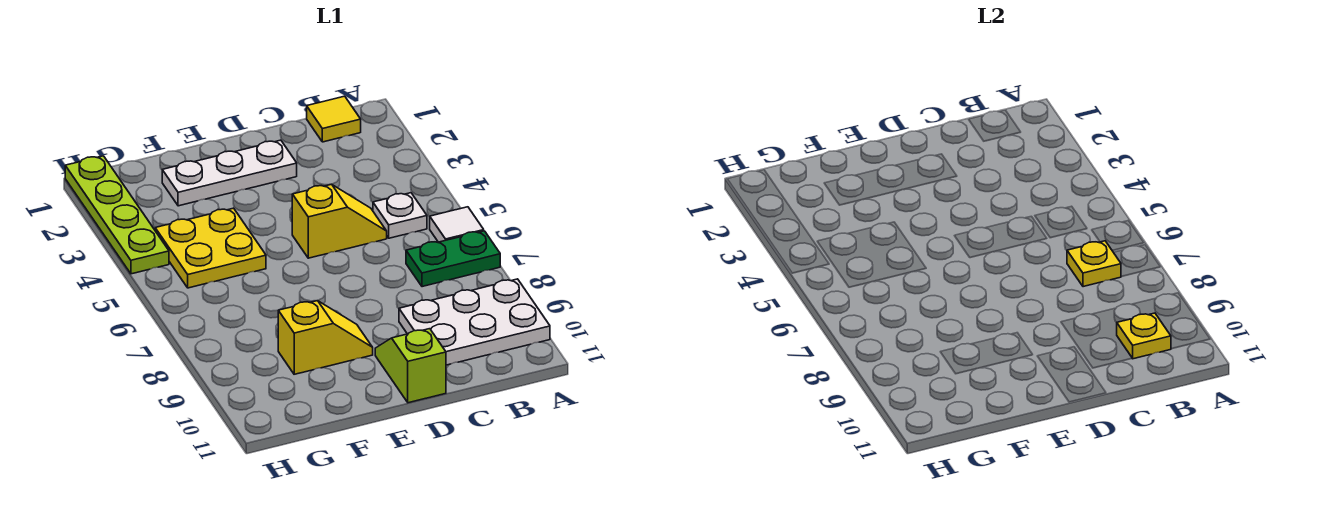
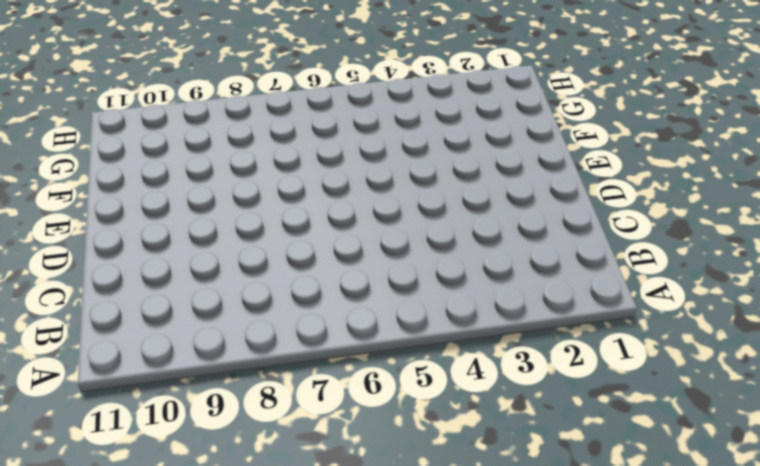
none -> white tile A6 level 1
none -> green plate A7:B7 level 1
none -> white plate A9:C10 level 1

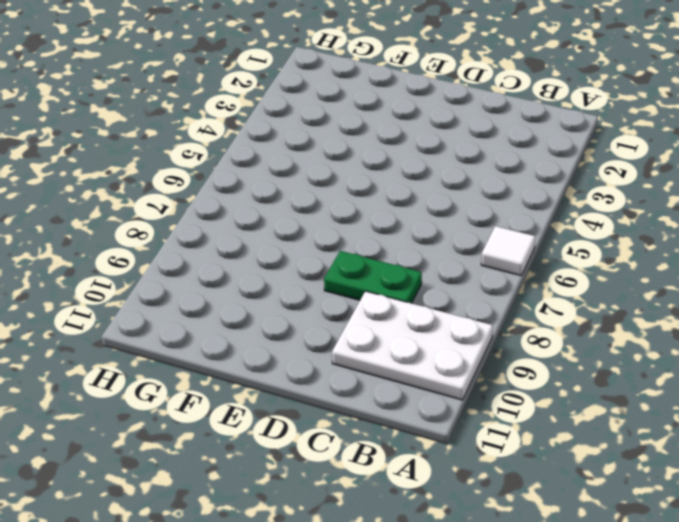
green plate C8:D8 level 1 -> green plate A7:B7 level 1
none -> yellow tile B1 level 1
none -> white plate B5 level 1
none -> yellow slope C5:D5 level 1 top D

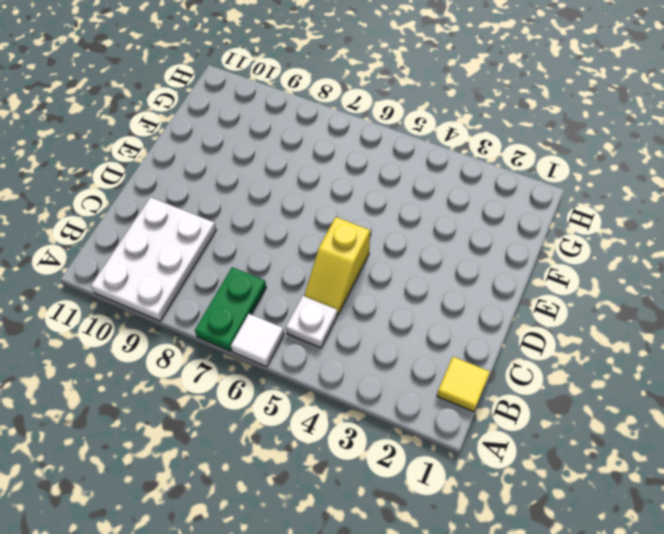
none -> white plate D2:F2 level 1
none -> lime slope D10:D11 level 1 top 11
none -> yellow slope E9:F9 level 1 top F

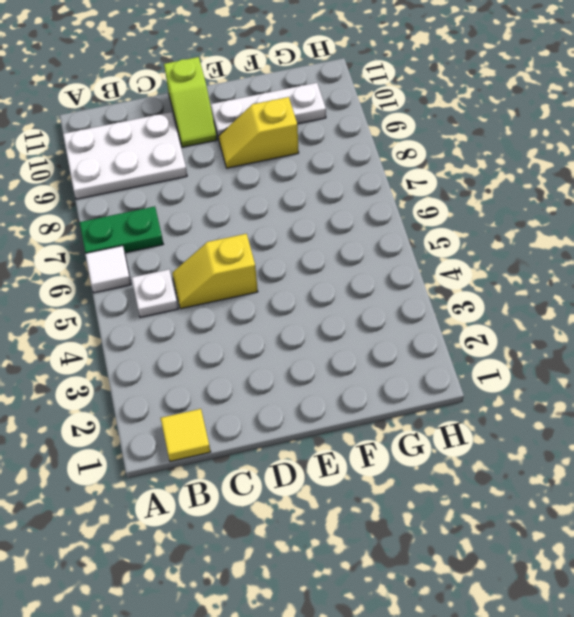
white plate E10:G10 level 1 -> white plate D2:F2 level 1
none -> yellow plate F4:G5 level 1
none -> lime plate H1:H4 level 1
none -> yellow plate B7 level 2

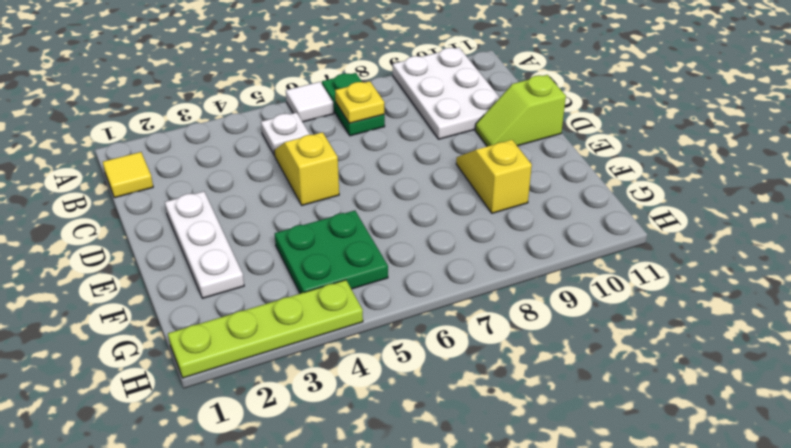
green plate F4:G5 level 1 -> yellow plate F4:G5 level 1
none -> yellow plate B10 level 2

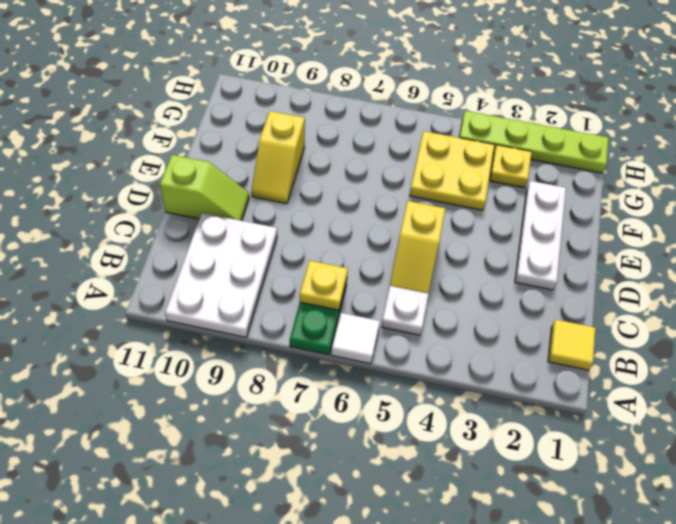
yellow plate G3 level 1 -> yellow plate B10 level 2

